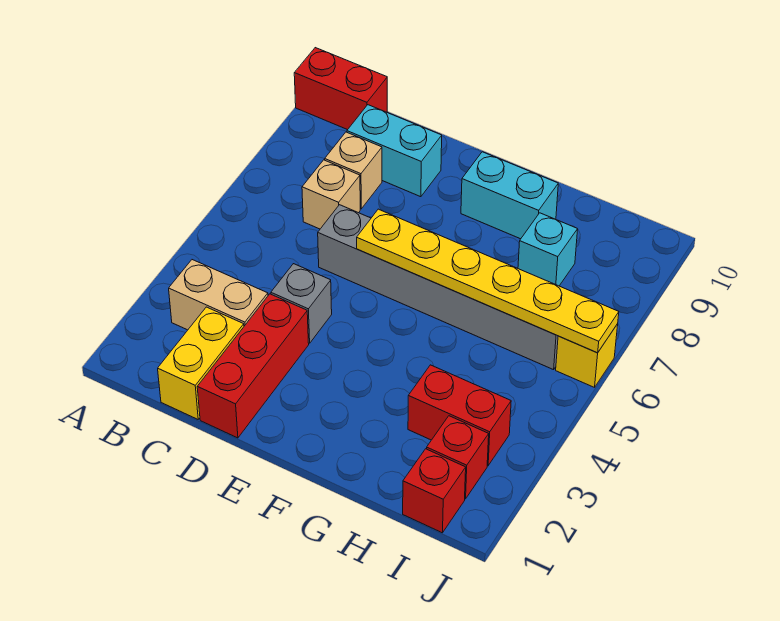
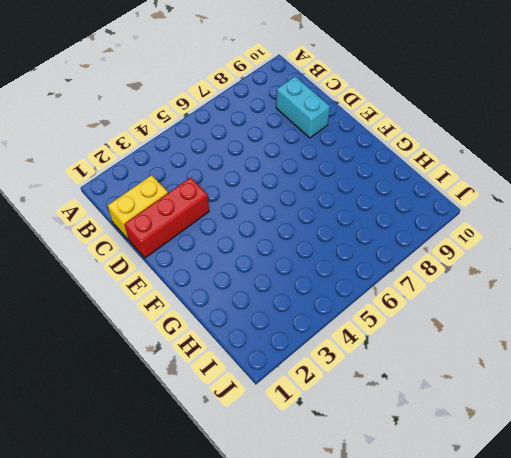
none -> red brick A10:B10 level 1
none -> tan brick B3:C3 level 1
none -> tan brick C7 level 1

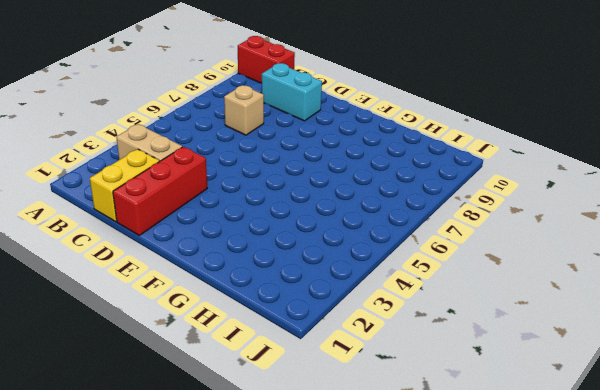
none -> tan brick C8 level 1
none -> grey brick D4 level 1
none -> grey brick D6:I6 level 1

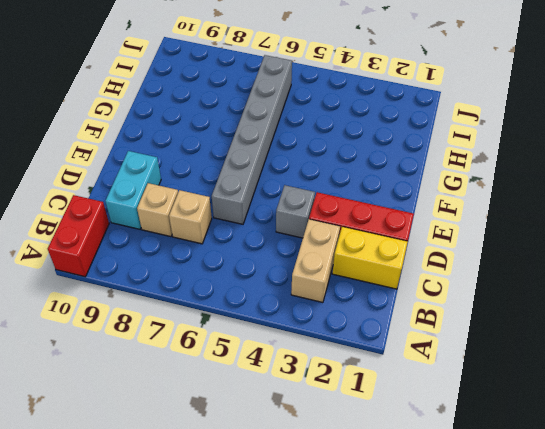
none -> cyan brick F9:G9 level 1
none -> red brick H3:I3 level 1
none -> cyan brick H8 level 1

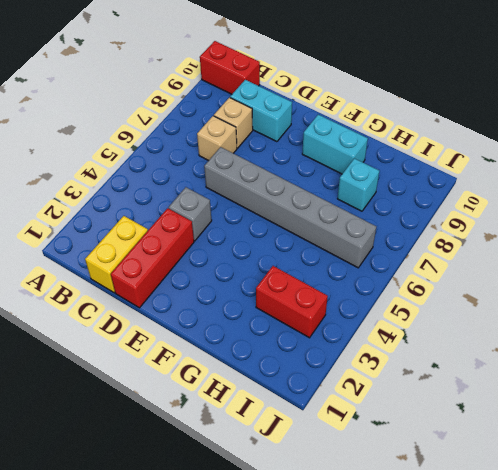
none -> tan brick B3:C3 level 1
none -> red brick I1 level 1
none -> red brick I2 level 1

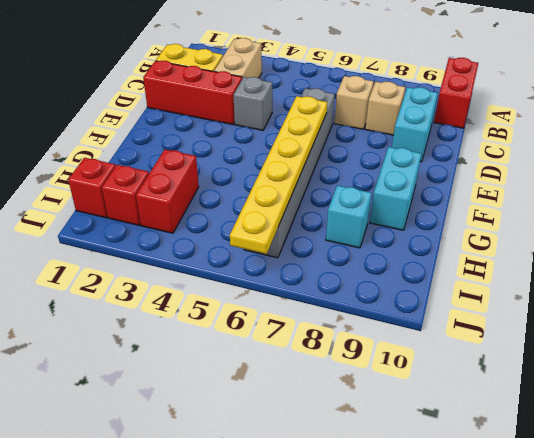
none -> yellow brick J6 level 1

